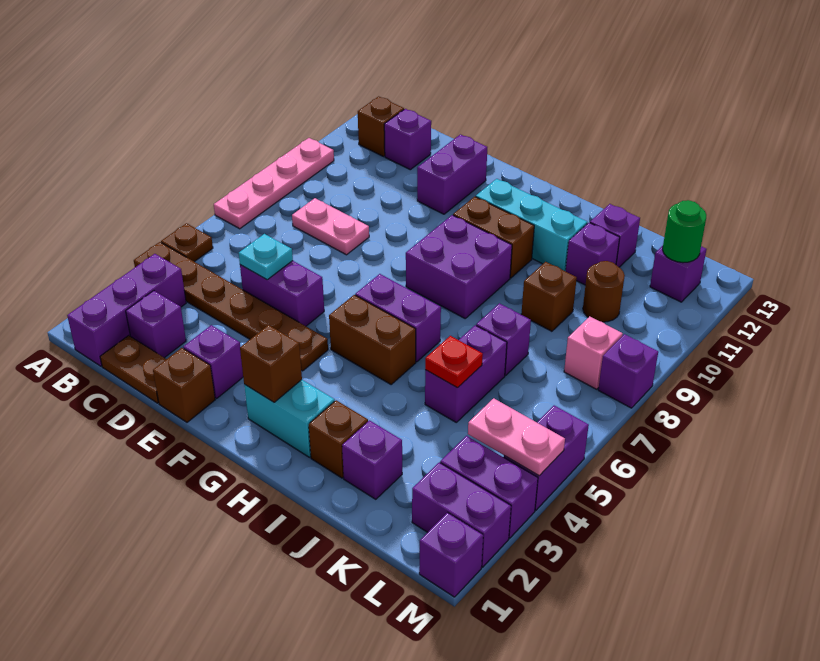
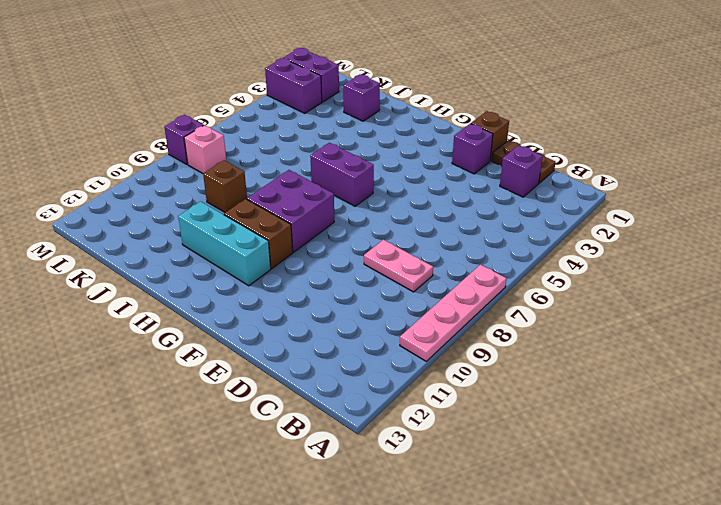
none -> brown plate A4:F4 level 1
none -> brown plate A5 level 1
none -> purple brick B1:B3 level 1
none -> brown brick B12 level 1

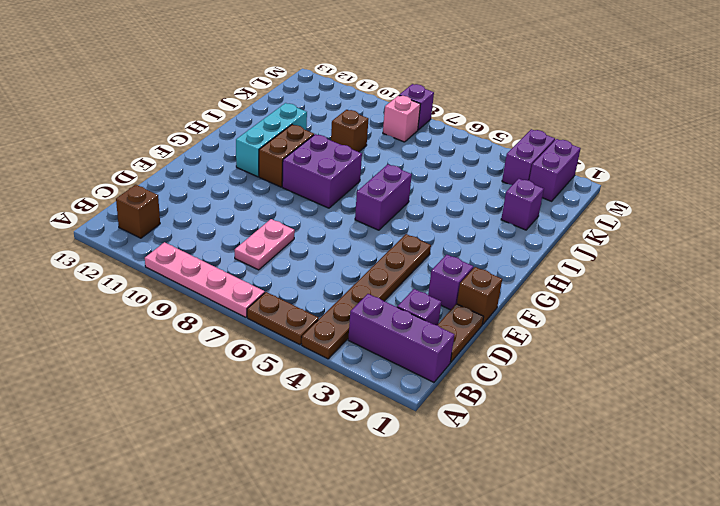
brown plate A5:A6 level 1 -> brown plate A5 level 1
none -> purple brick C12 level 1
none -> purple brick D5:E5 level 1
none -> purple brick E11:E12 level 1
none -> cyan brick G2:H2 level 1

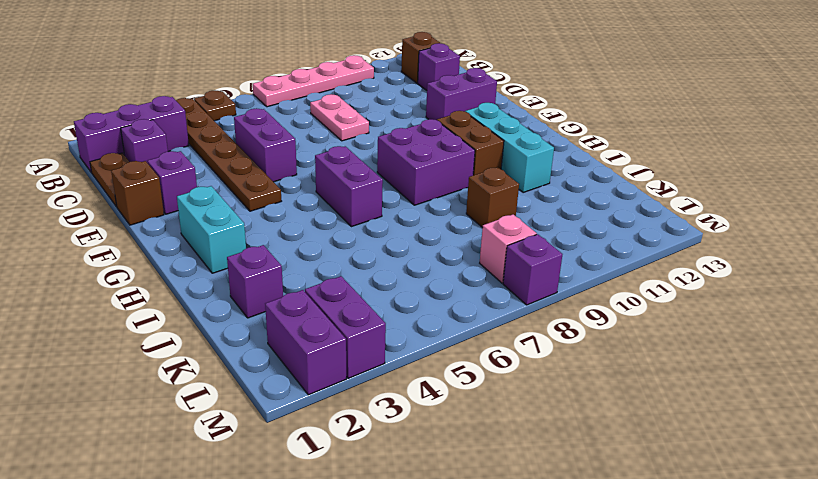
none -> brown brick G5:H5 level 1
none -> brown brick I2 level 1
none -> purple brick J5:J6 level 1
none -> purple brick J7 level 1

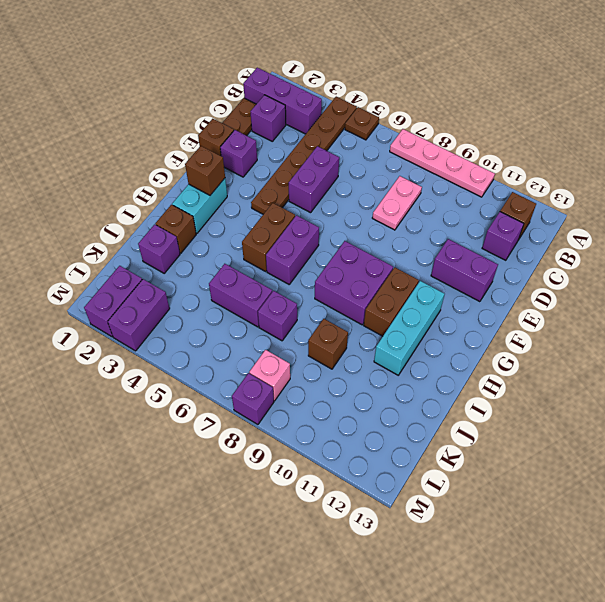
none -> purple brick J11 level 1
none -> purple brick J12 level 1
none -> brown round brick K10 level 1
none -> purple brick L12 level 1

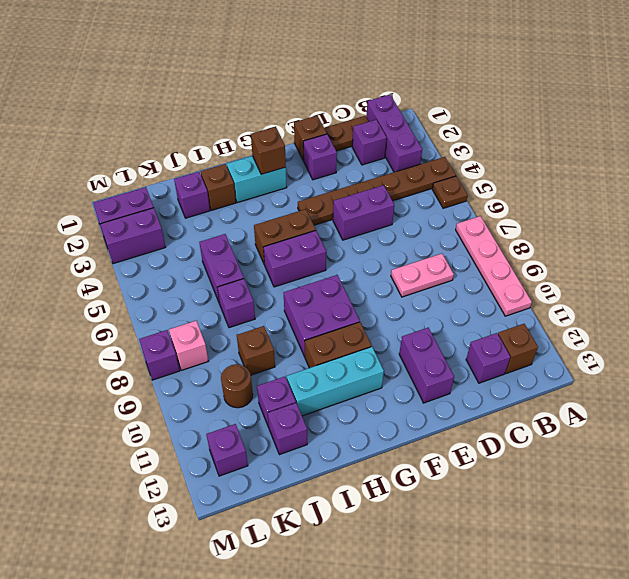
none -> purple brick M1 level 1
none -> purple brick M4:M5 level 1
none -> cyan plate D5 level 2
none -> red plate J5 level 2

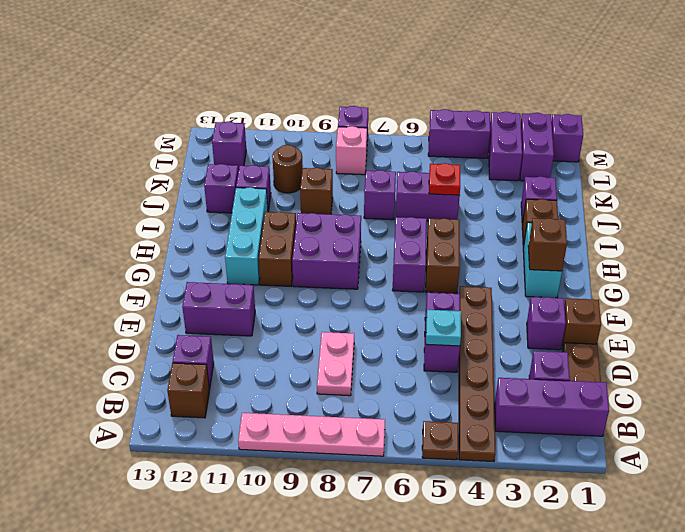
none -> pink plate L4:M4 level 2
none -> green round brick L12 level 2

